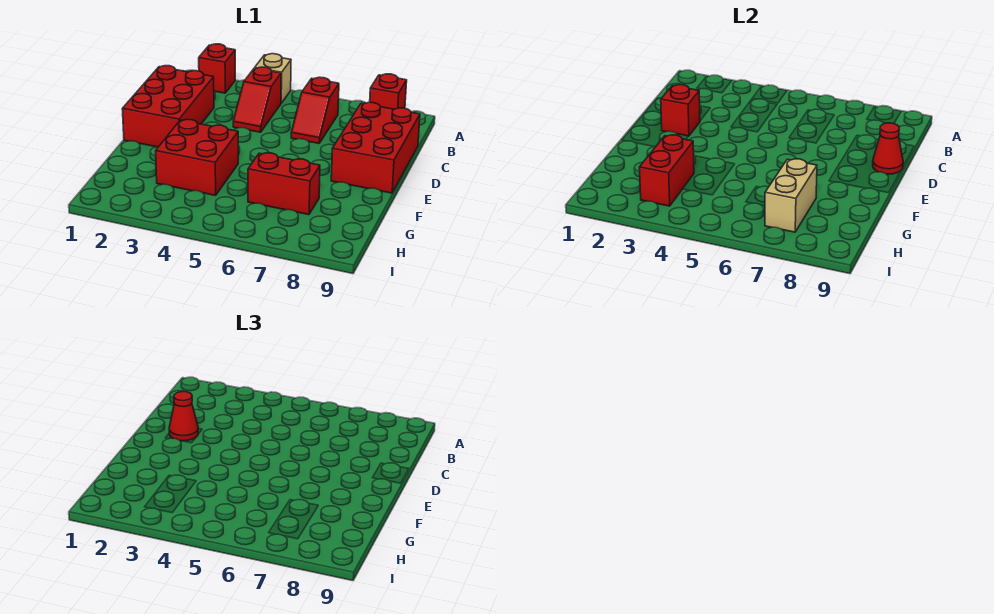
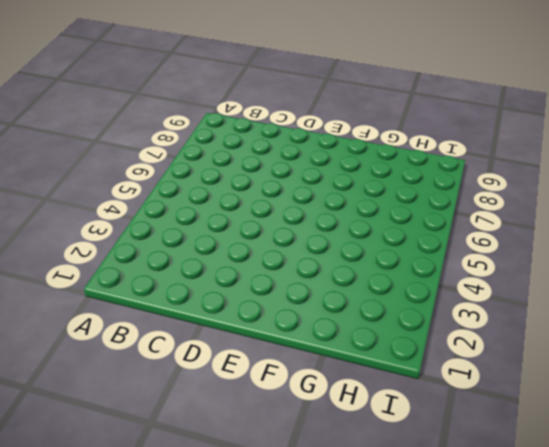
none -> red brick A2 level 1
none -> tan brick A4 level 1
none -> red brick A8 level 1

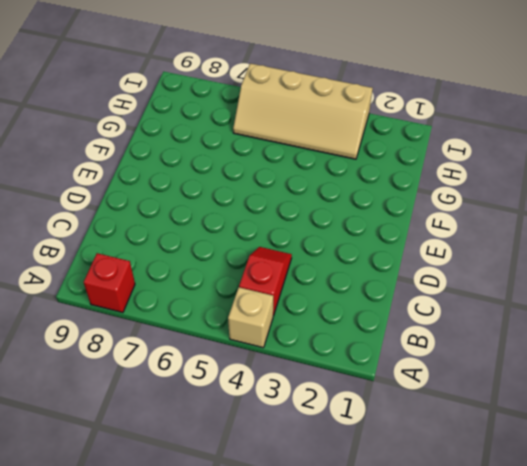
tan slope H3:I6 level 1 top I -> none
none -> red brick A2 level 1
none -> red slope B6:C6 level 1 top B
none -> red brick C1:E2 level 1

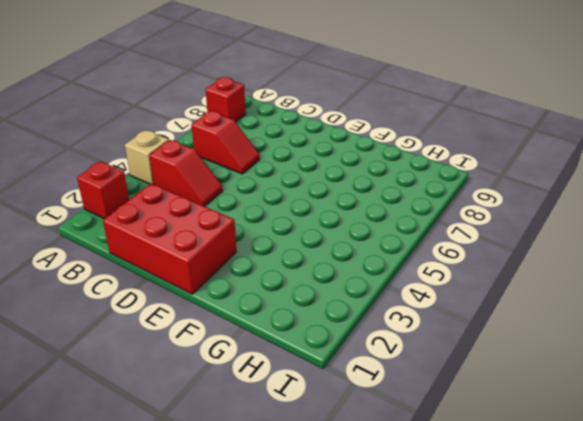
none -> red brick C8:E9 level 1
none -> red brick F3:G4 level 1
none -> red brick G6:G7 level 1

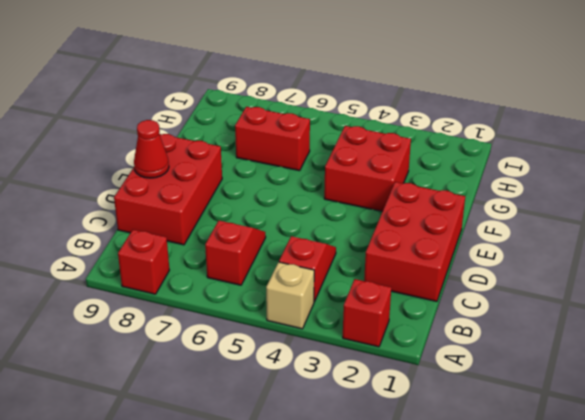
none -> red brick D2 level 2
none -> red brick G3:H3 level 2
none -> tan brick G7:H7 level 2

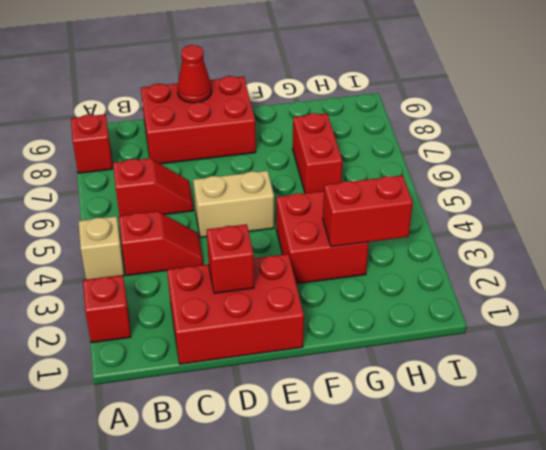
tan brick D5:E5 level 1 -> tan brick G7:H7 level 2
none -> red cone D2 level 3

